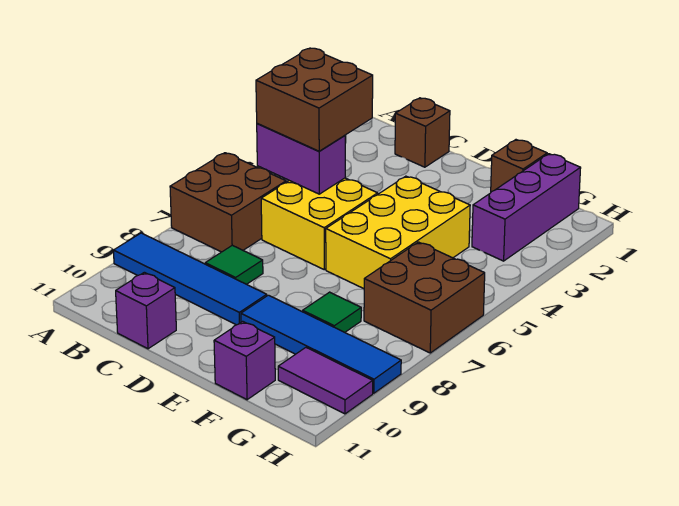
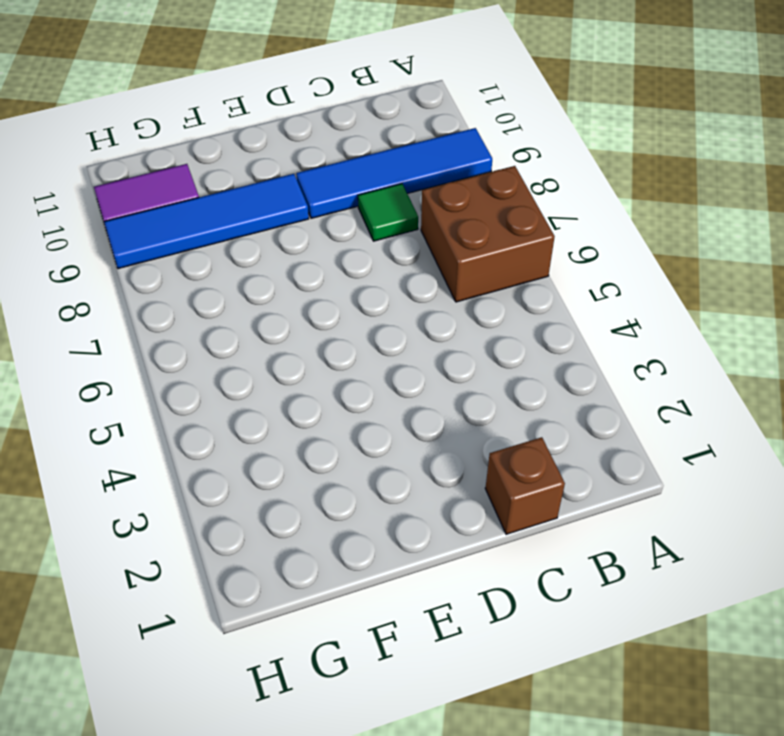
none -> yellow brick C5:D6 level 1
none -> purple brick C11 level 1
none -> yellow brick E4:F6 level 1

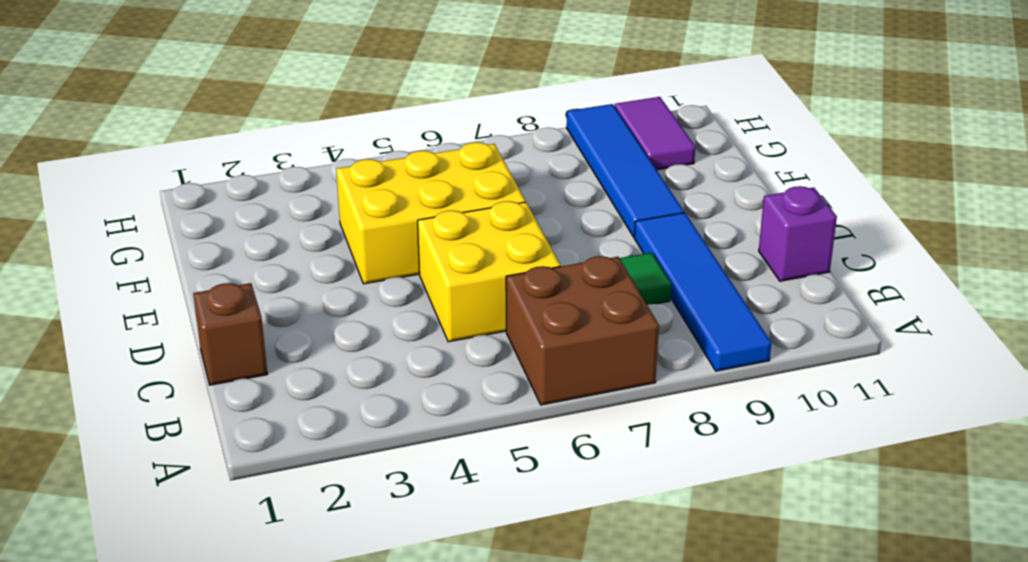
none -> brown brick F1 level 1
none -> green tile F8 level 1
none -> purple brick F11 level 1

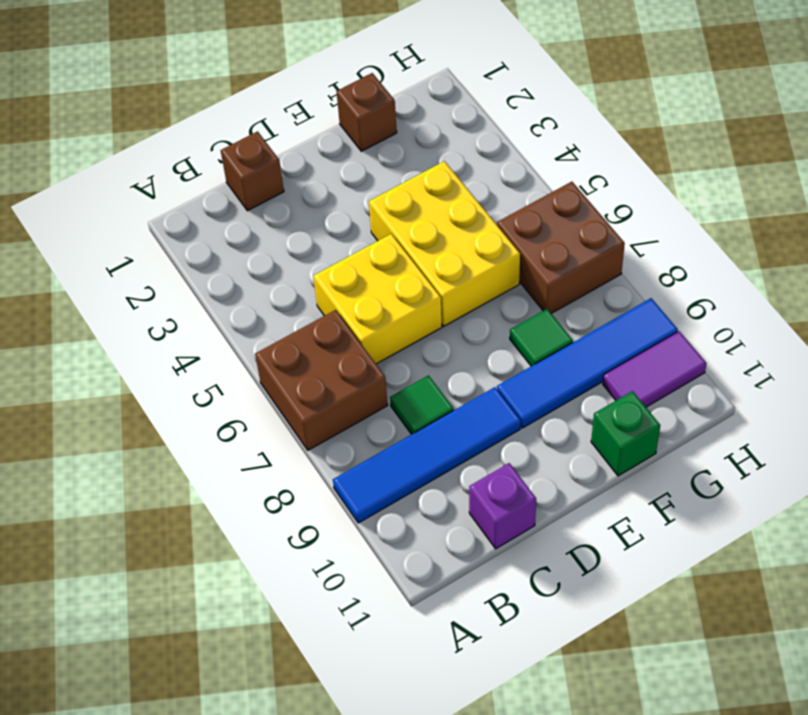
green brick F11 level 1 -> purple brick F11 level 1
none -> purple brick G1:G3 level 1
none -> purple brick B5:C5 level 2
none -> brown brick B4:C5 level 3

